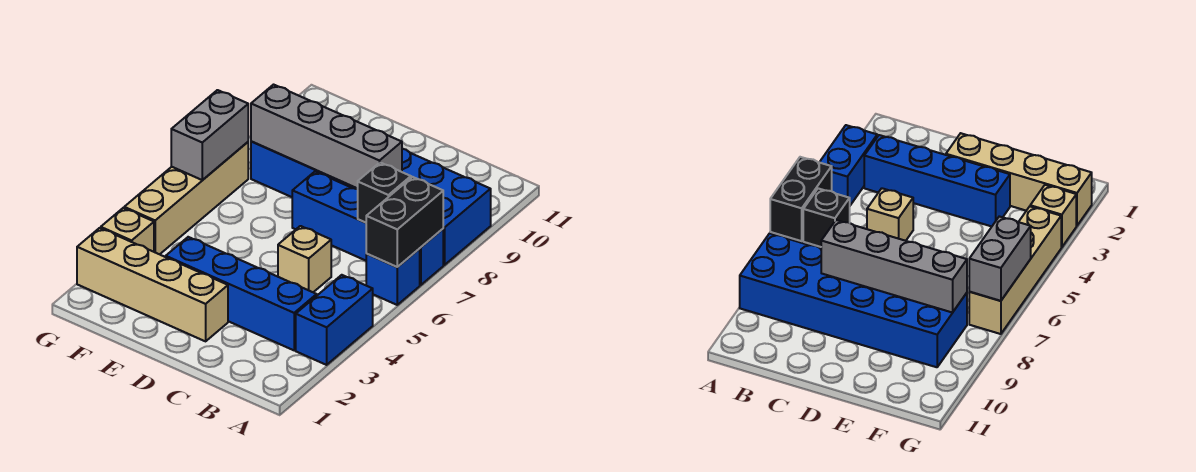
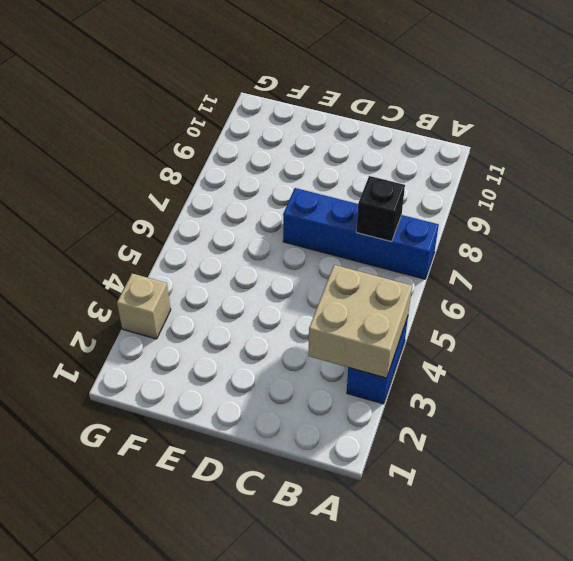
tan brick A3:B4 level 2 -> none
none -> blue brick A6 level 1
none -> blue brick A8:F9 level 1
none -> blue brick B3:E3 level 1

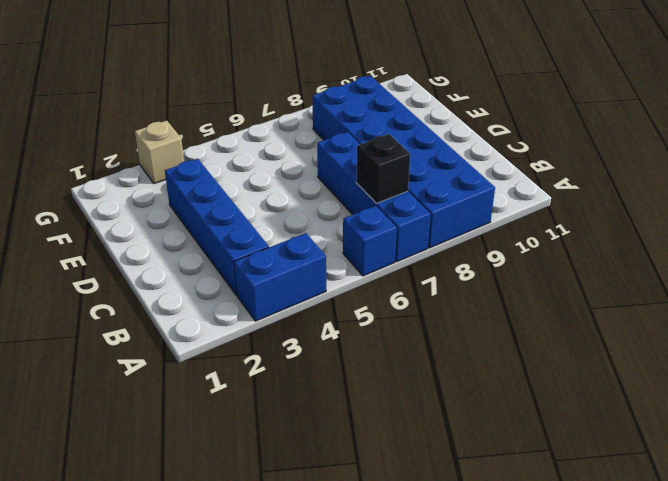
none -> tan brick C5 level 1
none -> tan brick D2:G2 level 1
none -> tan brick G4:G7 level 1

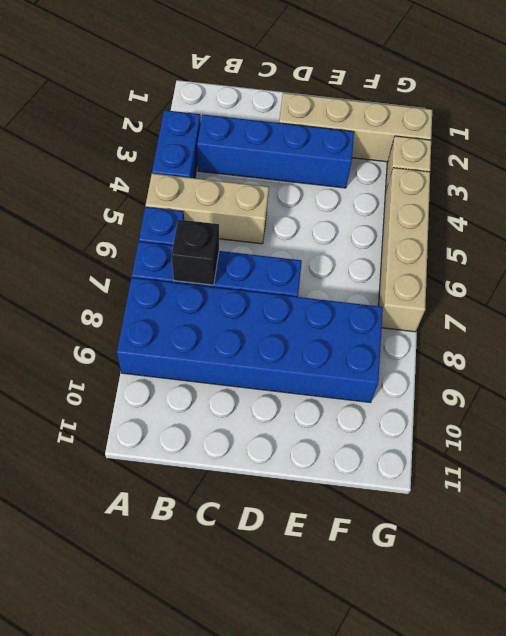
tan brick A5:C5 level 1 -> tan brick C5 level 1
none -> black brick A6:A7 level 2
none -> grey brick C8:F8 level 2
none -> grey brick G6:G7 level 2

